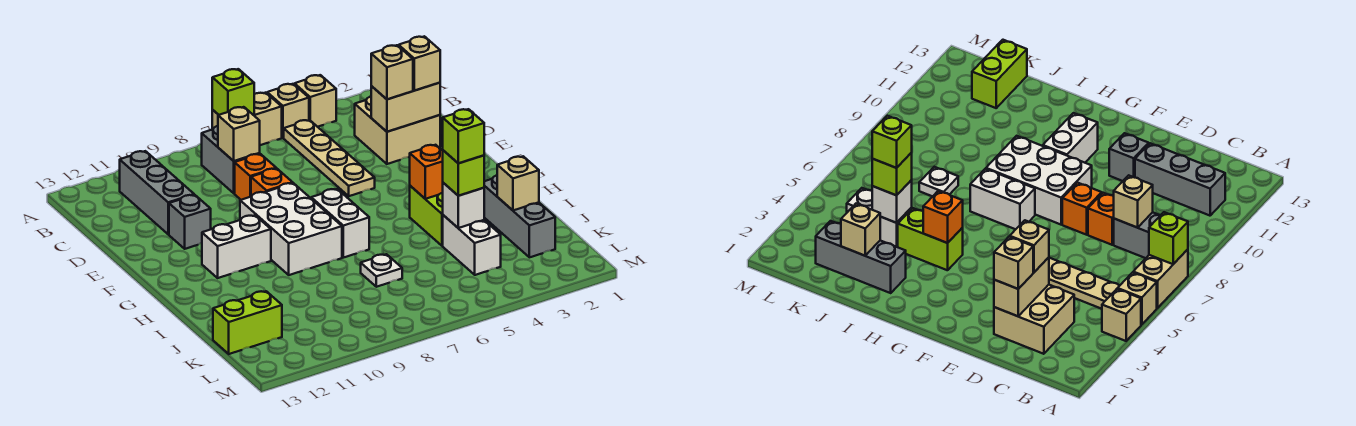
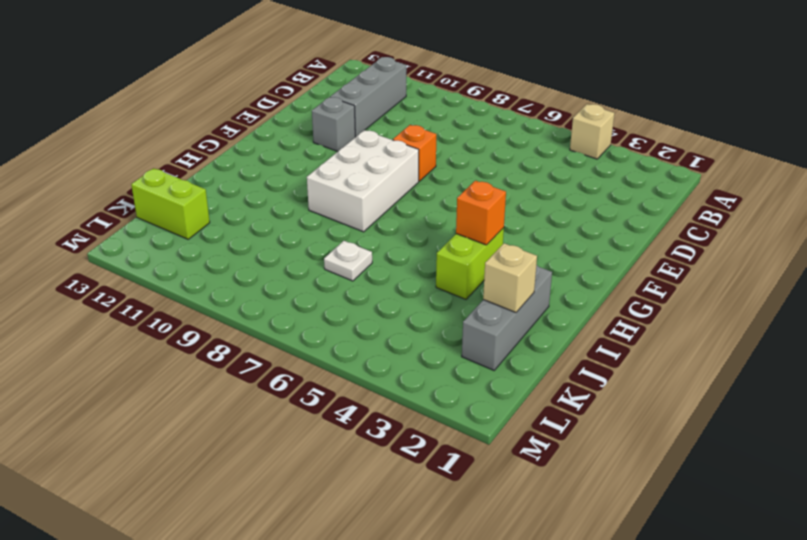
none -> tan brick A5 level 1
none -> tan brick A6:A7 level 1
none -> tan plate B5:E5 level 1

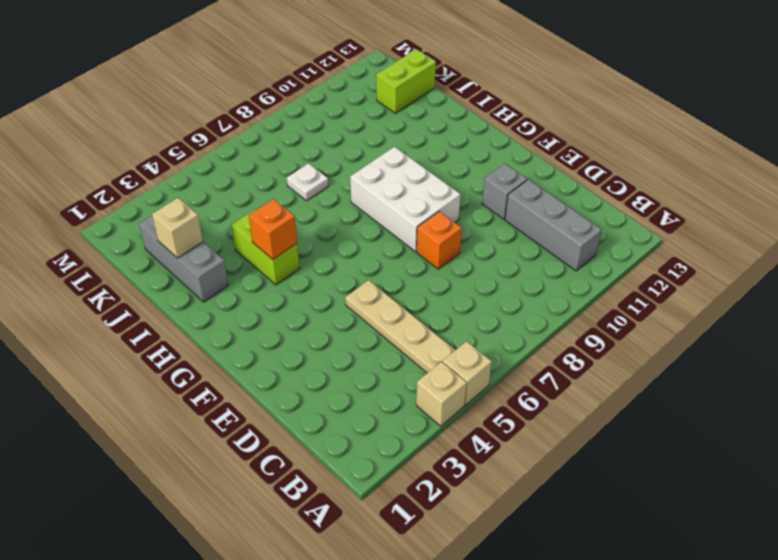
none -> tan brick A6:A7 level 1
none -> grey brick B8:C8 level 1
none -> tan brick C2:D3 level 1

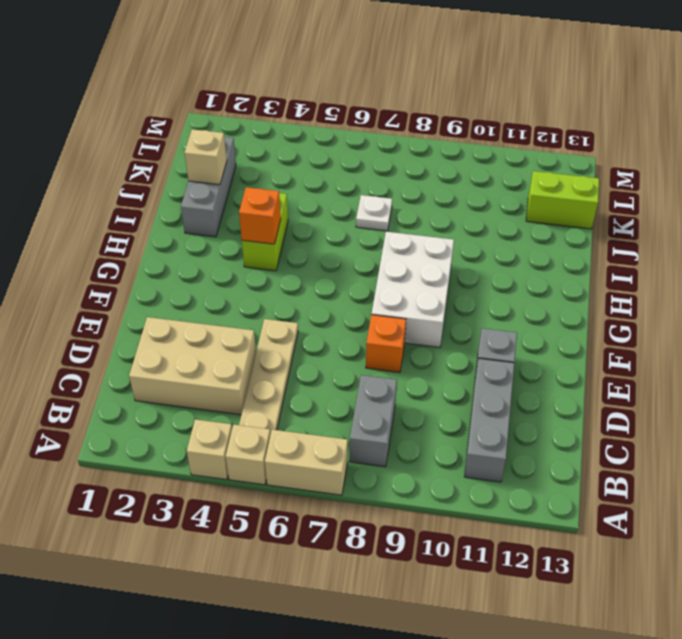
tan brick C2:D4 level 1 -> tan brick C2:D3 level 1
none -> orange brick D8 level 1
none -> white brick G7:H7 level 1
none -> white brick G10:G11 level 1

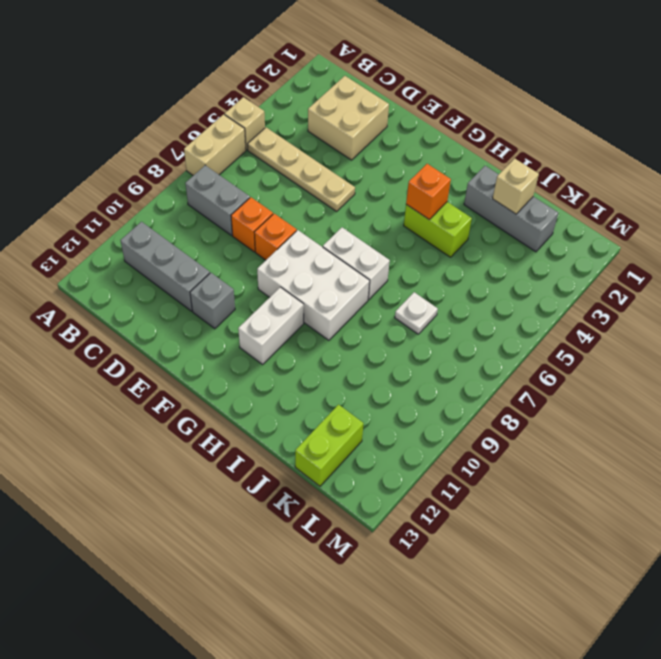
none -> tan brick A4 level 1
none -> white brick J4:K4 level 1
none -> lime brick A7 level 2

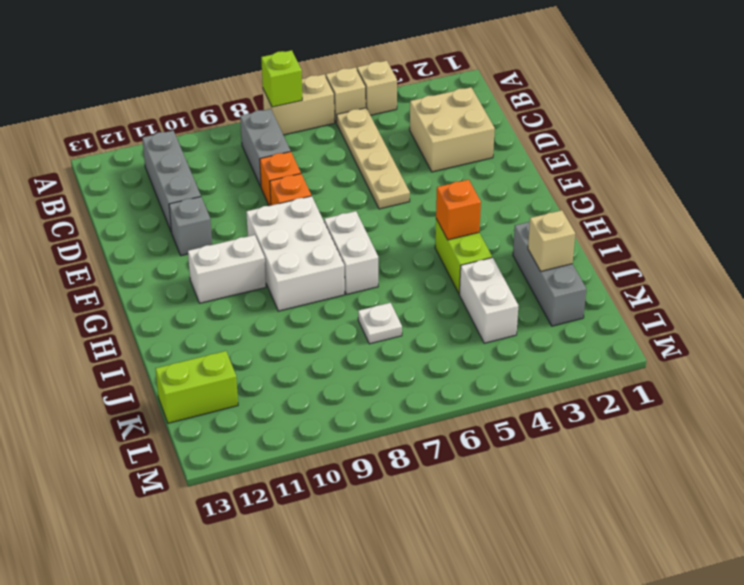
none -> tan brick C8 level 2
none -> tan brick D2:D3 level 2
none -> white brick J4 level 2

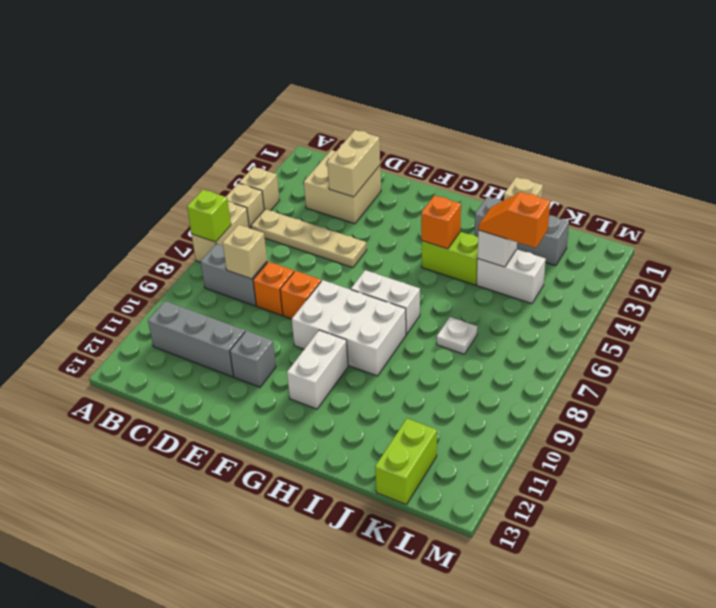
orange slope J4:K4 level 3 top K -> lime brick J4 level 3
none -> tan brick D2 level 3
none -> tan brick D3 level 3
none -> lime brick J4 level 4

